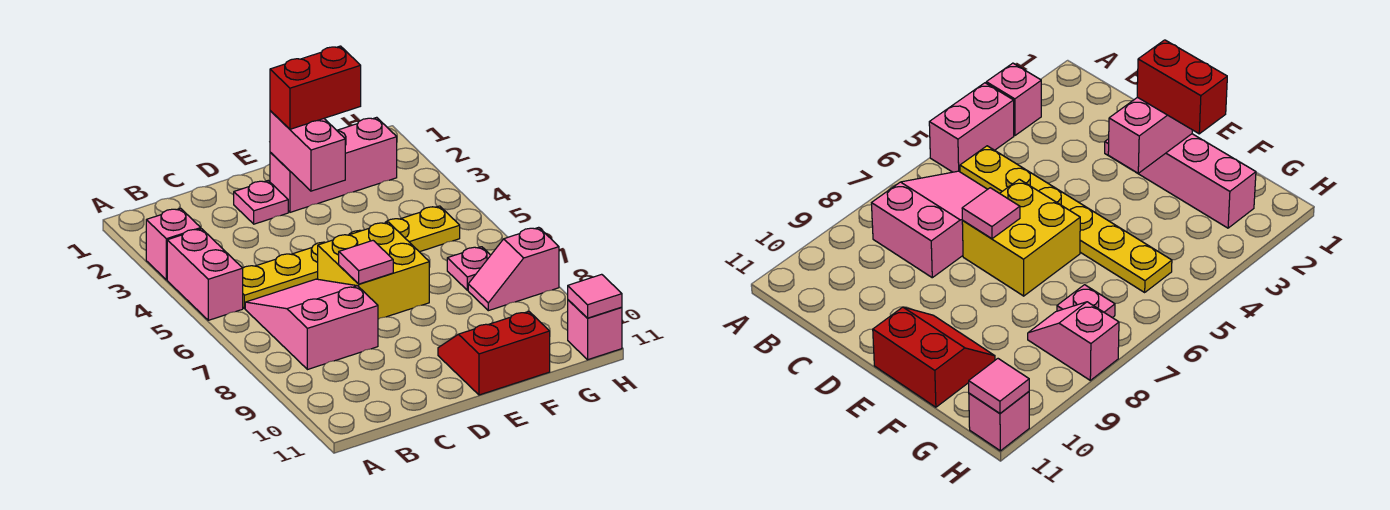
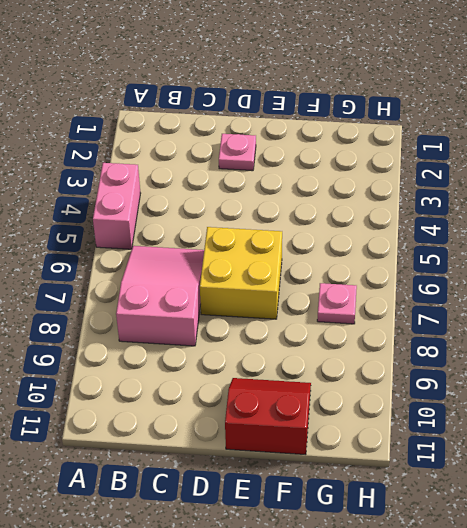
none -> pink brick A3 level 1
none -> yellow plate B5:G5 level 1
none -> pink brick E2:G2 level 1

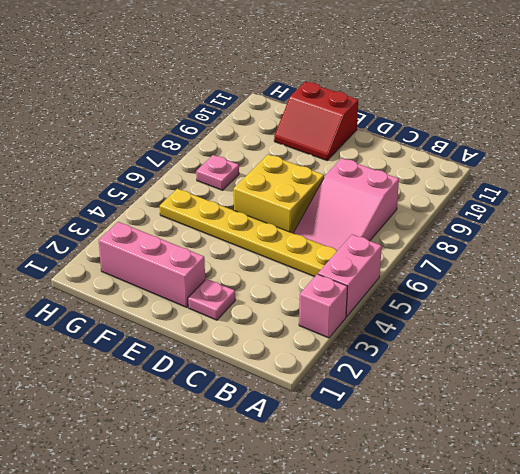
none -> pink slope G8:H8 level 1 top H
none -> pink brick H11 level 1
none -> pink tile D7 level 2

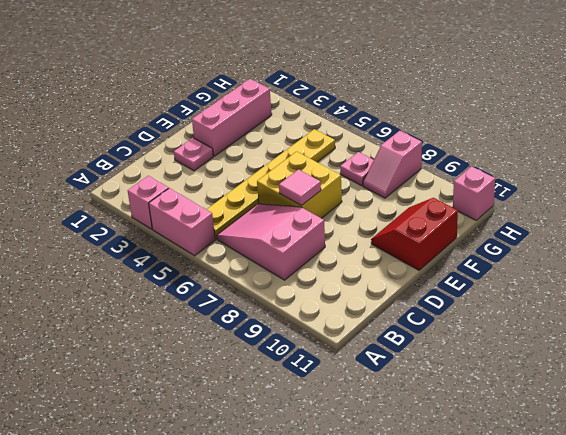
none -> pink brick E2:E3 level 2
none -> pink tile H11 level 2
none -> red brick E2:F2 level 3

